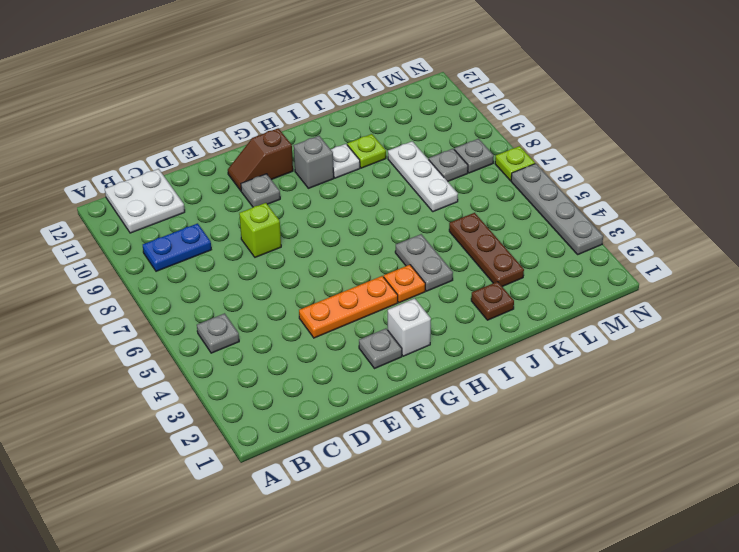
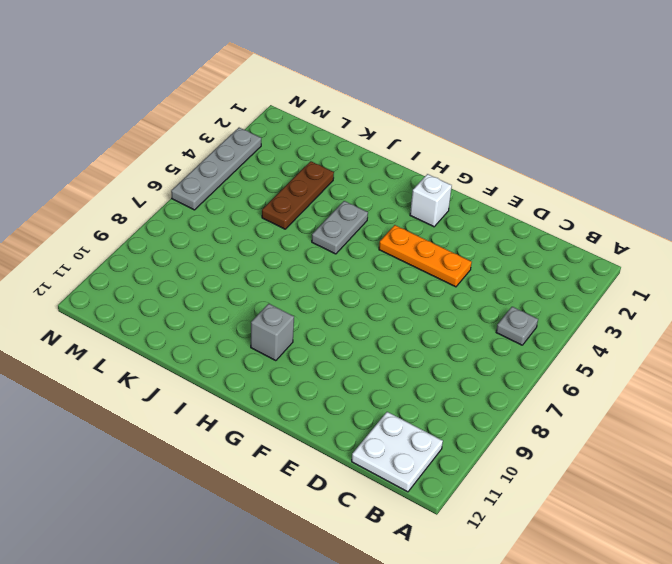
none -> blue plate B9:C9 level 1
none -> lime brick E8 level 1
none -> grey plate F2 level 1

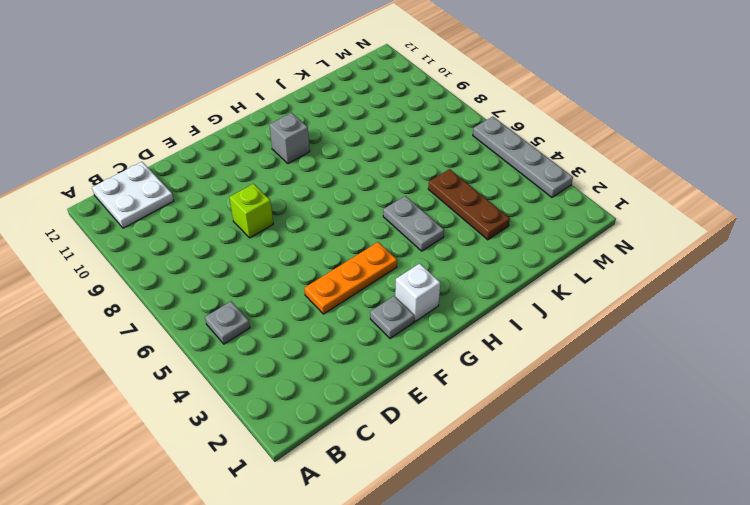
none -> blue plate B9:C9 level 1
none -> grey plate F10 level 1
none -> brown slope F11:G11 level 1 top G

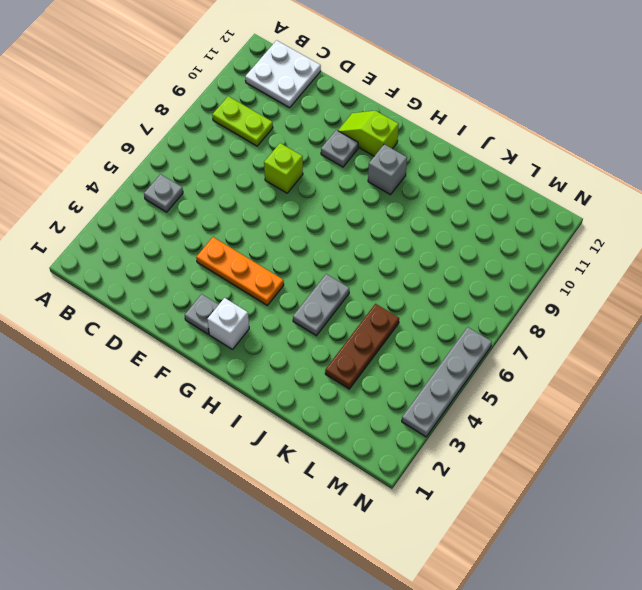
lime plate B9:C9 level 1 -> blue plate B9:C9 level 1
lime slope F11:G11 level 1 top G -> brown slope F11:G11 level 1 top G
none -> orange plate H4 level 1
none -> white plate I10 level 1
none -> brown plate J2 level 1

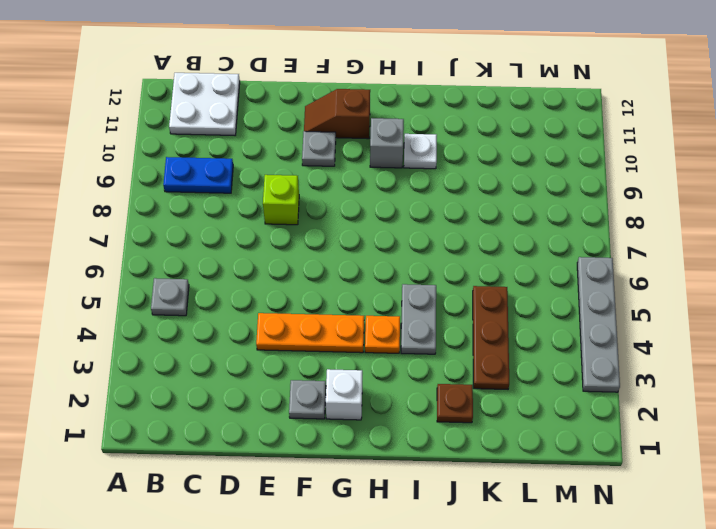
none -> lime plate J10 level 1
none -> white plate K7:K9 level 1
none -> grey plate L8 level 1

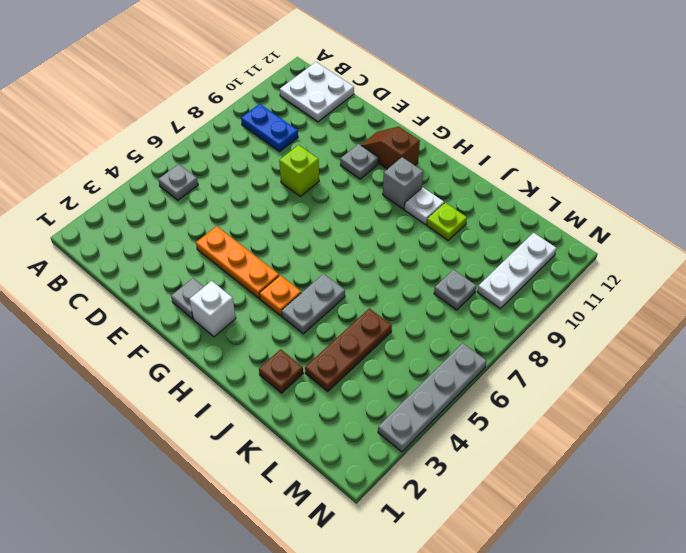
white plate M9:M11 level 1 -> white plate K7:K9 level 1
none -> grey plate M8 level 1
none -> lime plate N7 level 1

